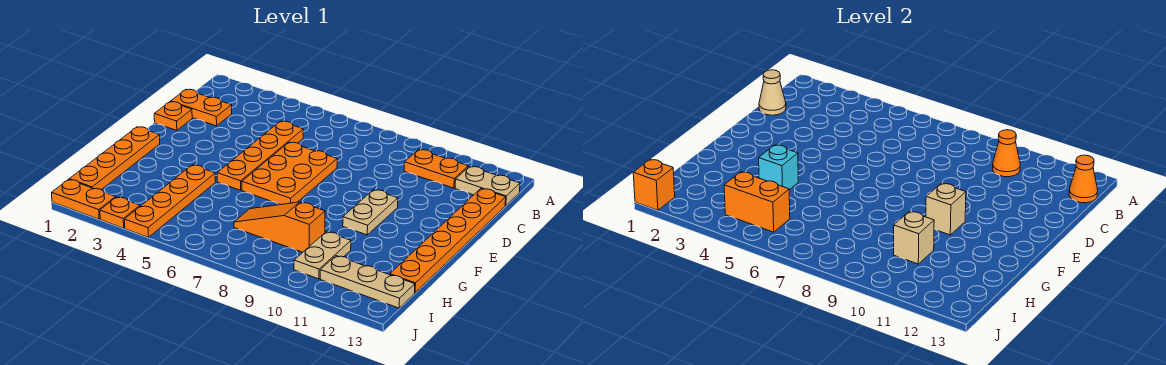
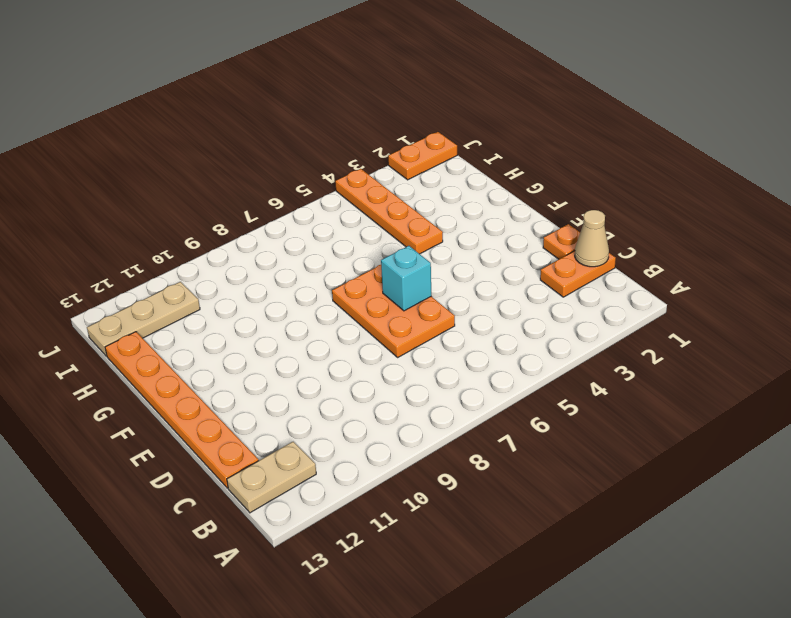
cyan brick E6 level 2 -> cyan brick G4 level 2
none -> orange plate B10:B11 level 1
none -> orange plate C5:F5 level 1
none -> tan plate E10:F10 level 1

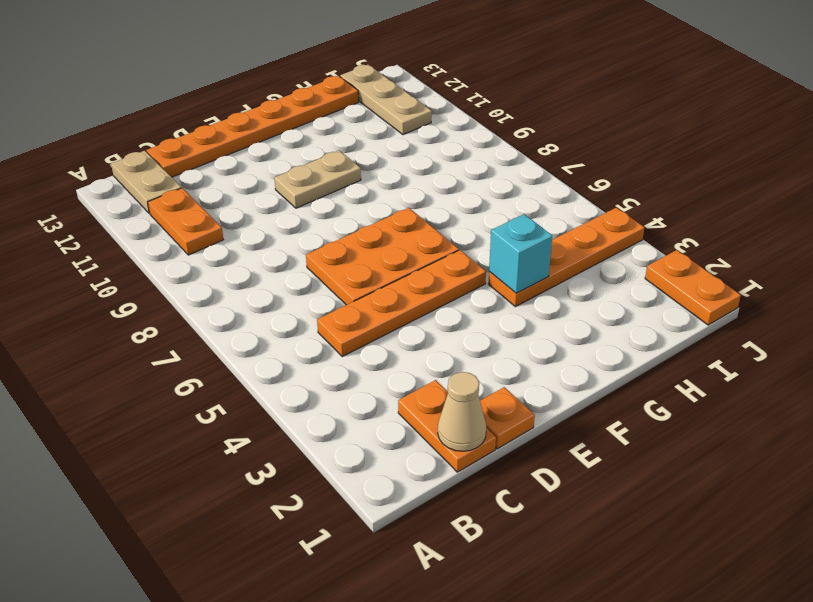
none -> orange plate F1:I1 level 1
none -> orange slope H7:H9 level 1 top 9
none -> tan plate H10:I10 level 1

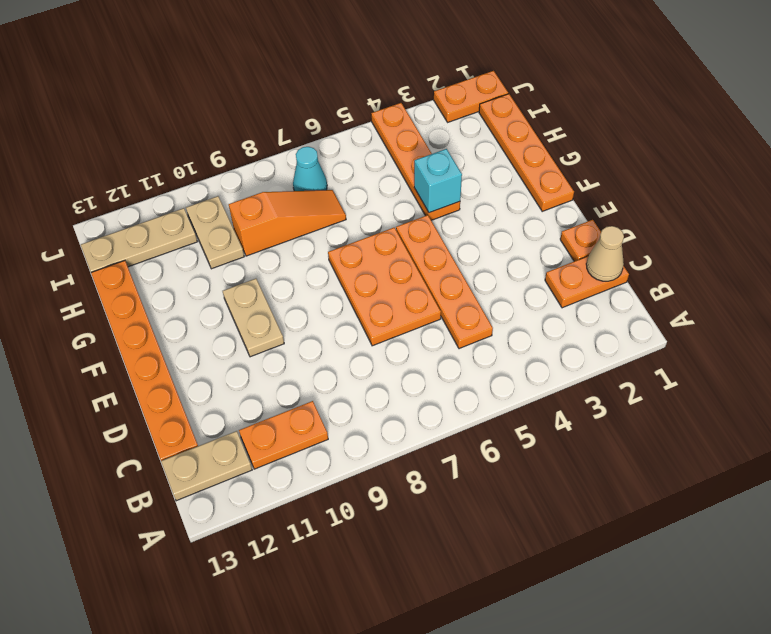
cyan cone I7 level 1 -> none
none -> orange plate J3 level 1
none -> orange cone B10 level 2
none -> orange cone B13 level 2

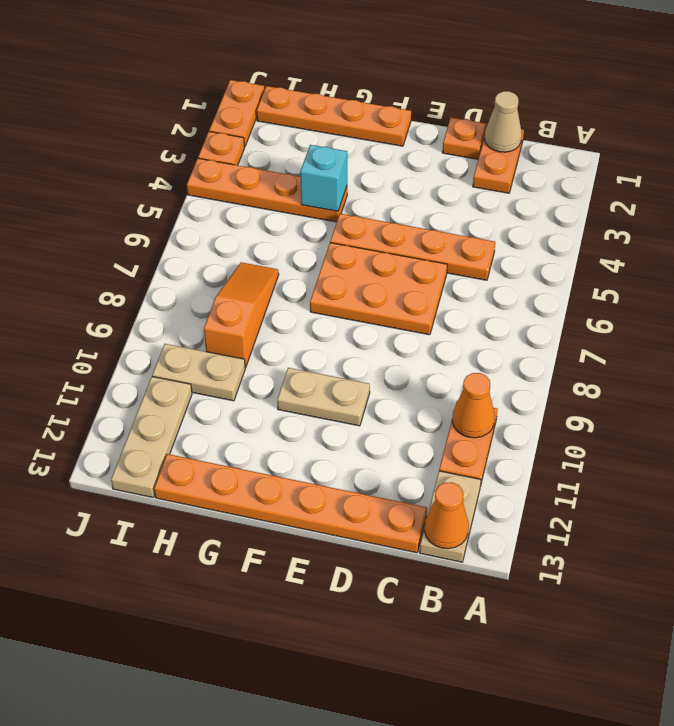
none -> tan brick F10 level 2
none -> tan brick H10 level 2
none -> orange brick I4:I5 level 2

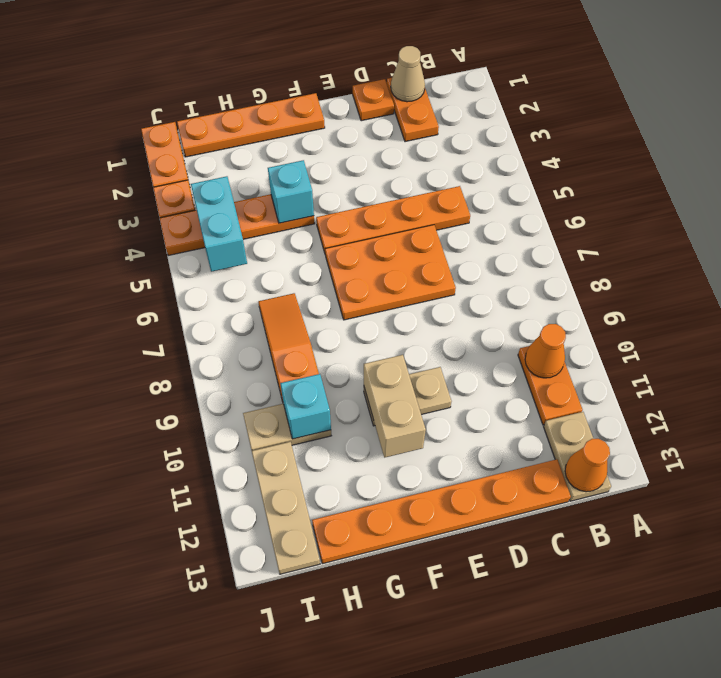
tan brick F10:F11 level 2 -> tan brick F10 level 2
cyan brick H10 level 2 -> tan brick H10 level 2
cyan brick I4:I5 level 2 -> orange brick I4:I5 level 2
none -> orange brick J1 level 2

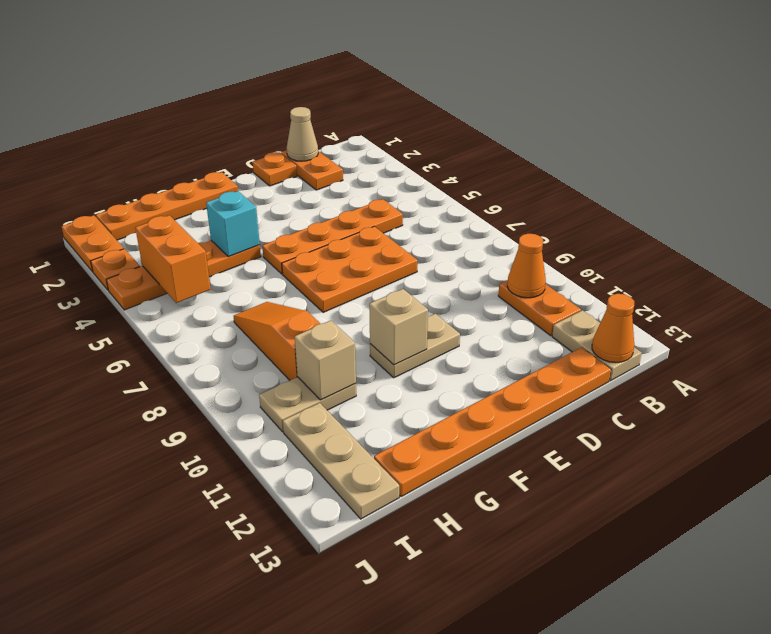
none -> orange brick J1 level 2

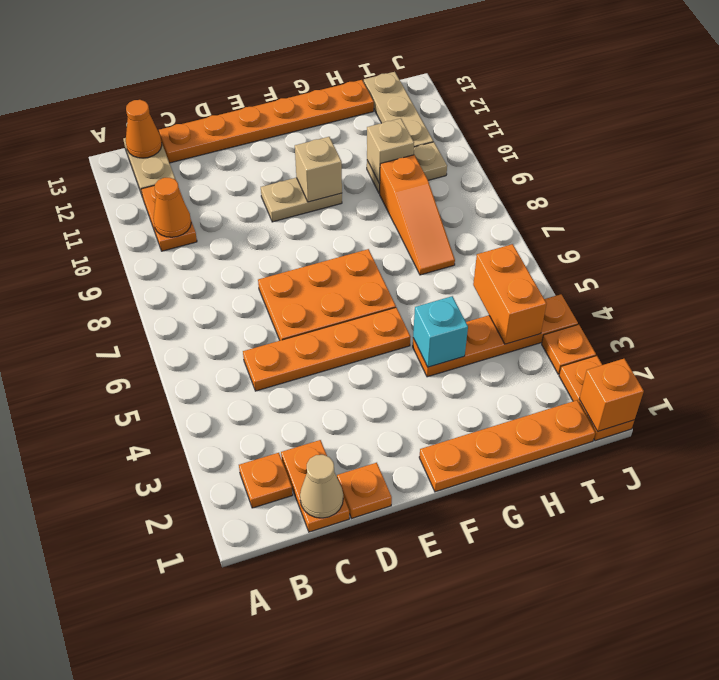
orange plate B2 level 1 -> none

